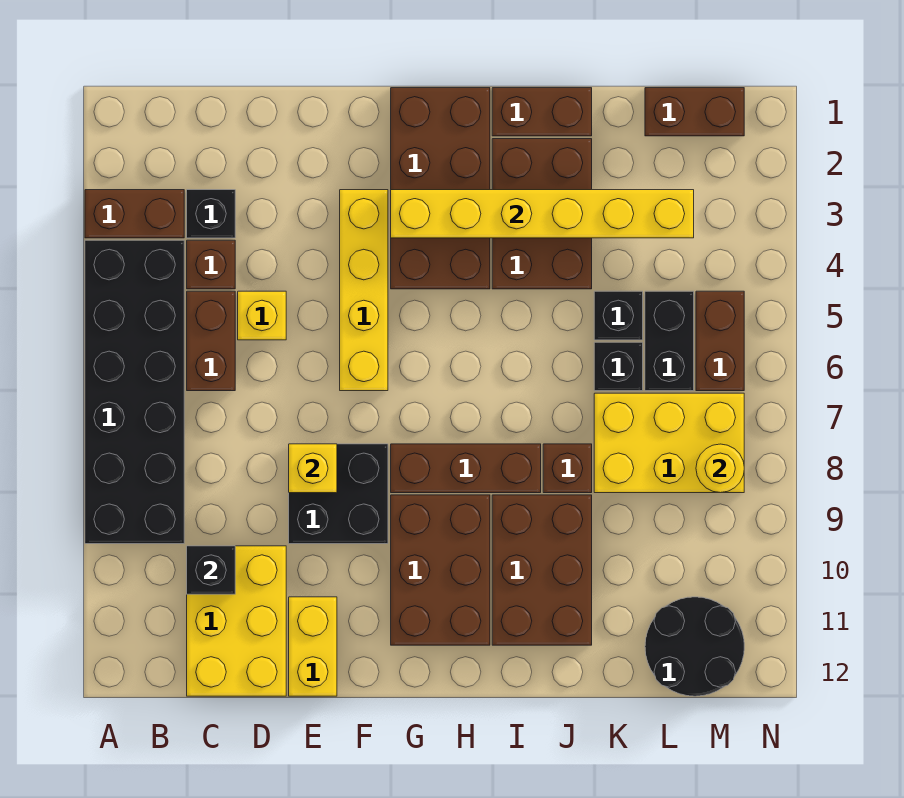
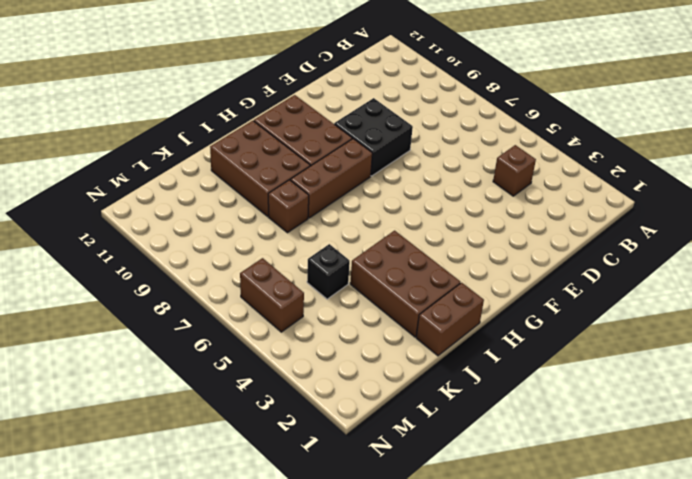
none -> brown brick A3:B3 level 1
none -> black brick A4:B9 level 1
none -> black brick C3 level 1

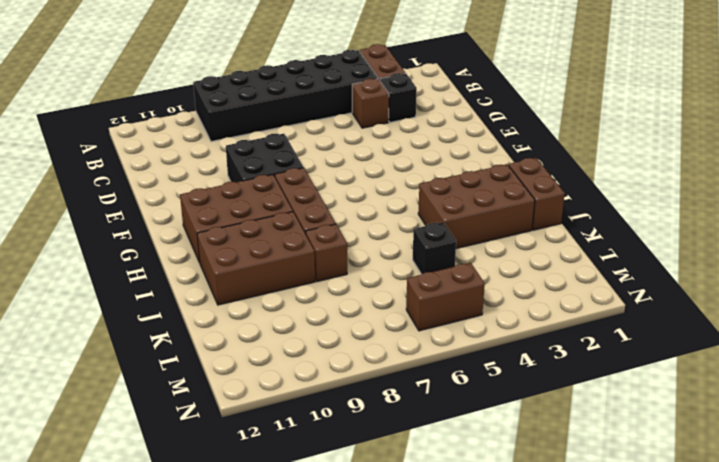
none -> brown brick C5:C6 level 1
none -> yellow brick C10:D12 level 1
none -> yellow brick D5 level 1

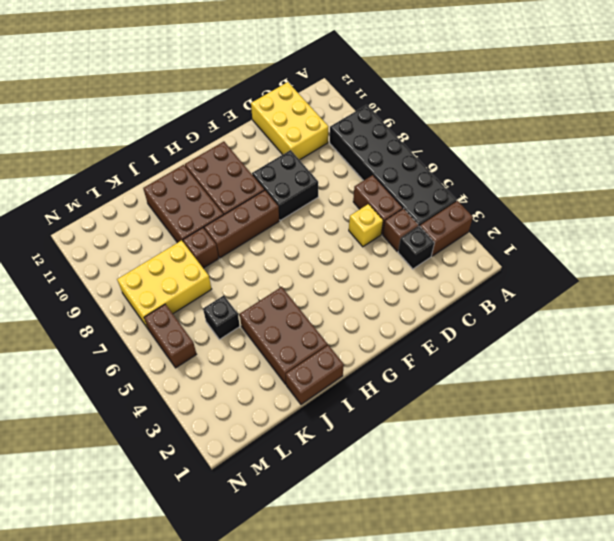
none -> yellow brick E11:E12 level 1
none -> yellow brick F3:F6 level 1
none -> brown brick G1:H4 level 1

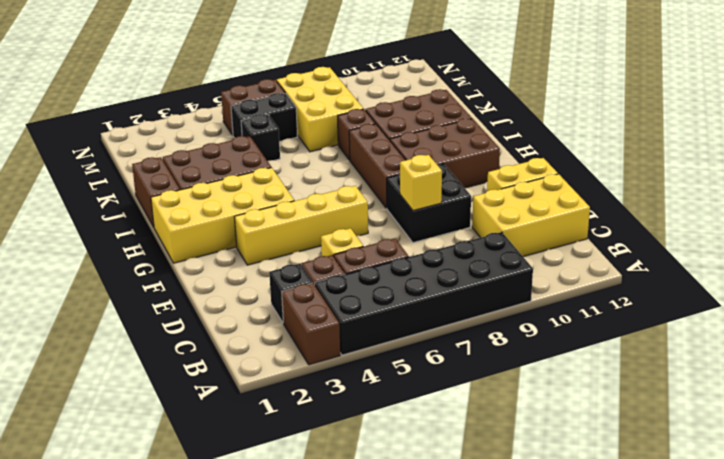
yellow brick G1:H4 level 1 -> brown brick G1:H4 level 1
none -> black brick K6 level 1
none -> brown brick L1:M1 level 1
none -> black round brick L11:M12 level 1

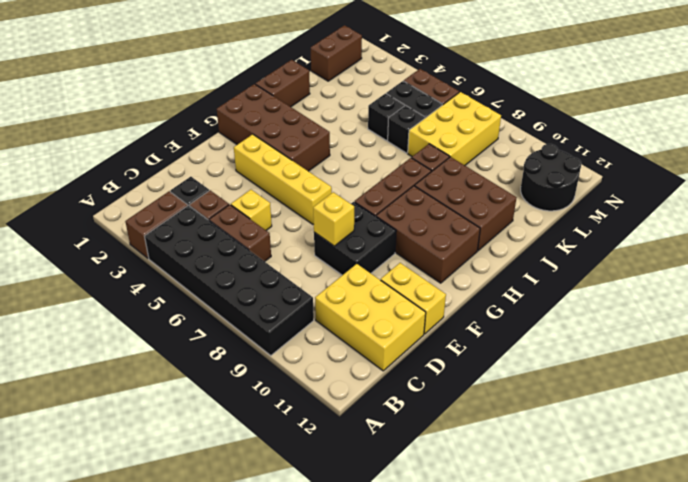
none -> brown brick I2:J4 level 1
none -> black brick C10 level 2
none -> yellow brick G3:L3 level 2

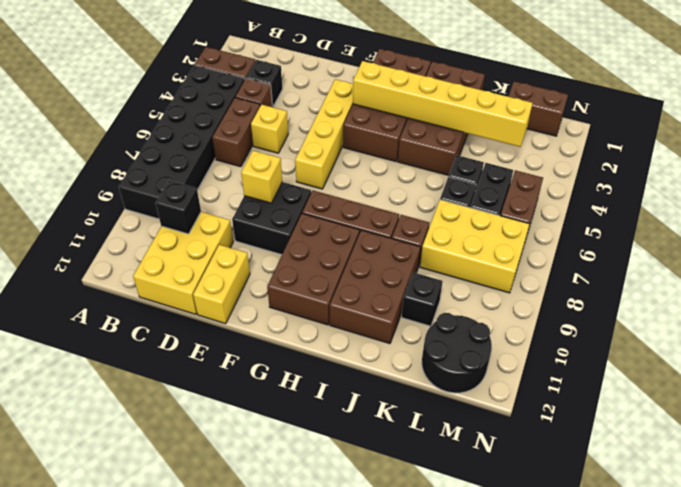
black brick K10 level 1 -> none
none -> yellow round brick M8 level 2

